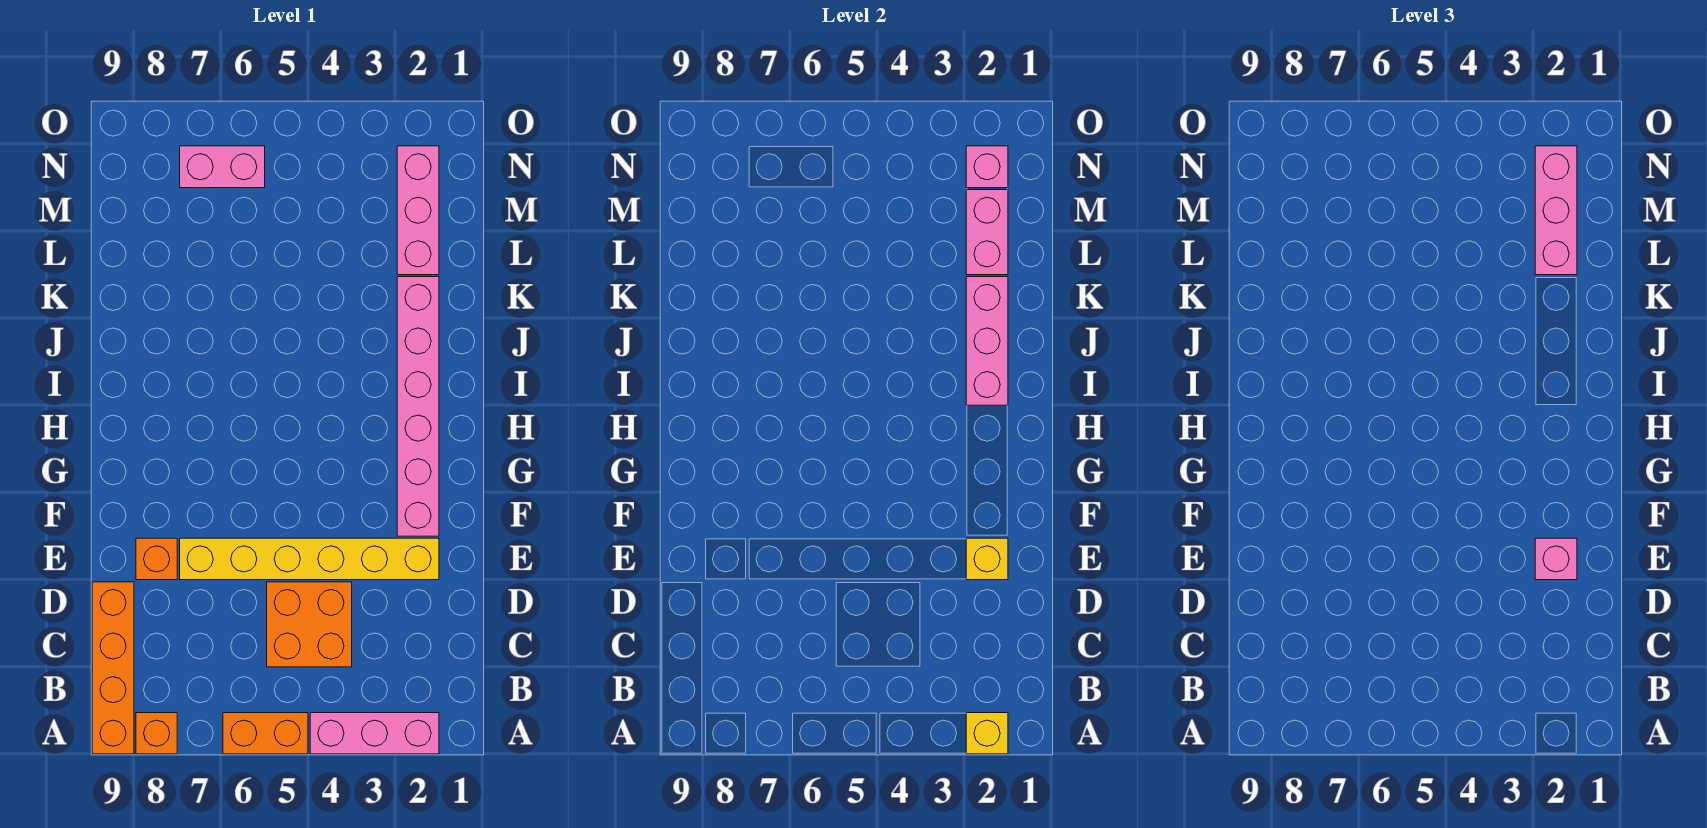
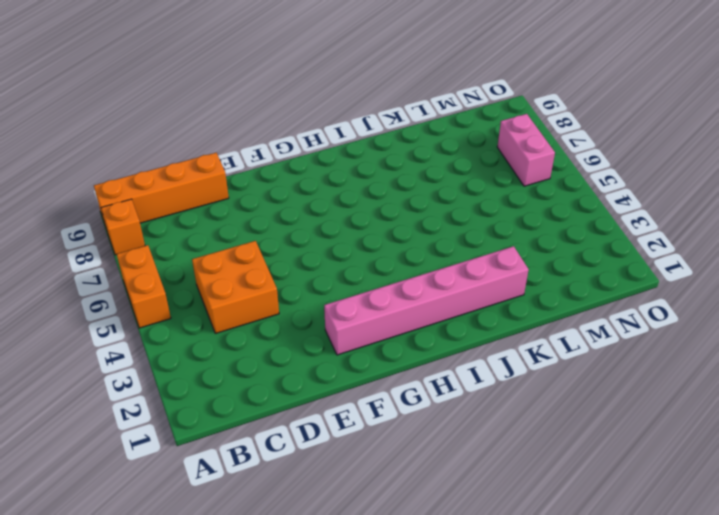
none -> pink brick A2:A4 level 1
none -> yellow brick E2:E7 level 1
none -> orange brick E8 level 1

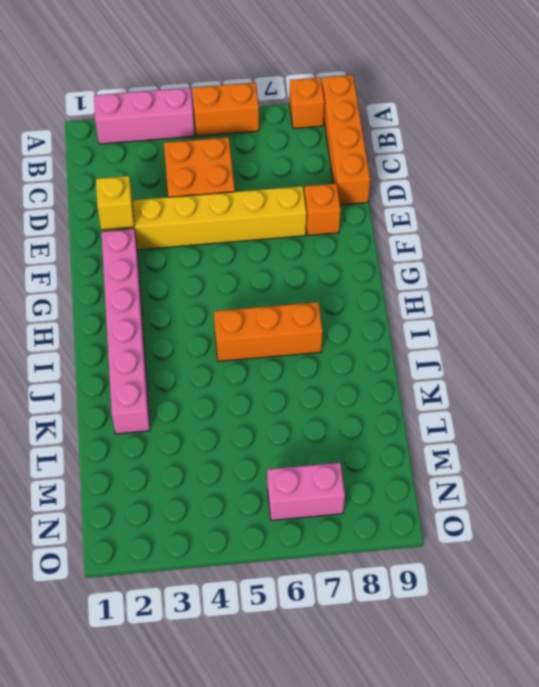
orange brick I5:I7 level 1 -> none
none -> pink brick L2:N2 level 1
none -> yellow brick A2 level 2
none -> pink brick I2:K2 level 2

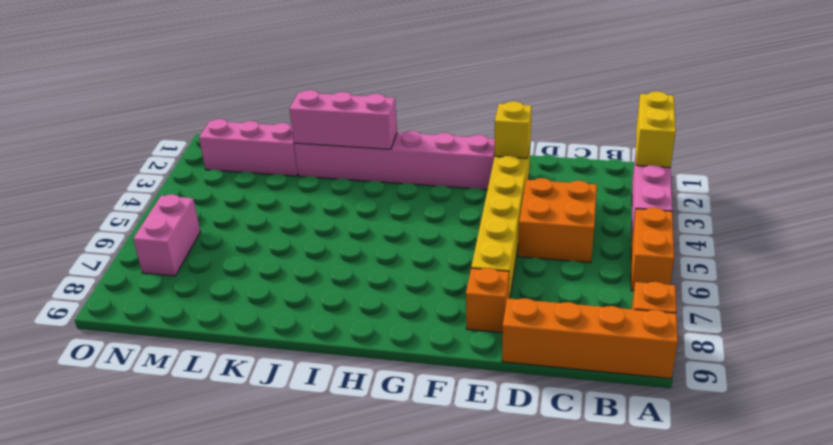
yellow brick A1:A2 level 2 -> yellow brick A2 level 2
none -> pink brick L2:M2 level 2
none -> pink brick N2 level 2
none -> pink brick E2 level 3

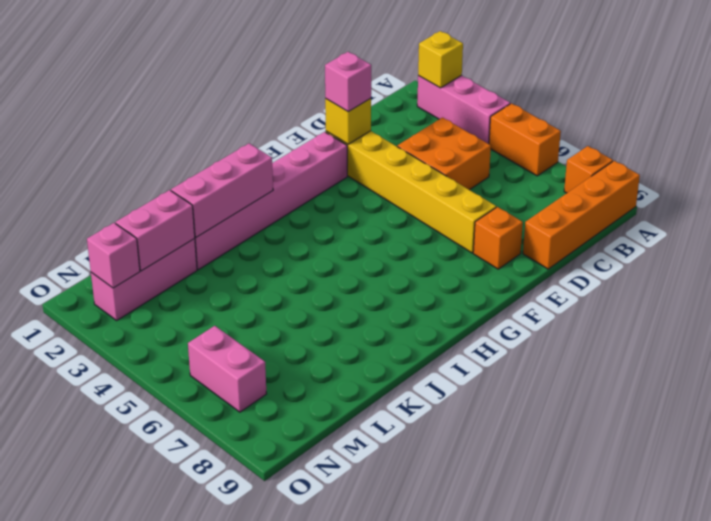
none -> pink brick L2:N2 level 3

